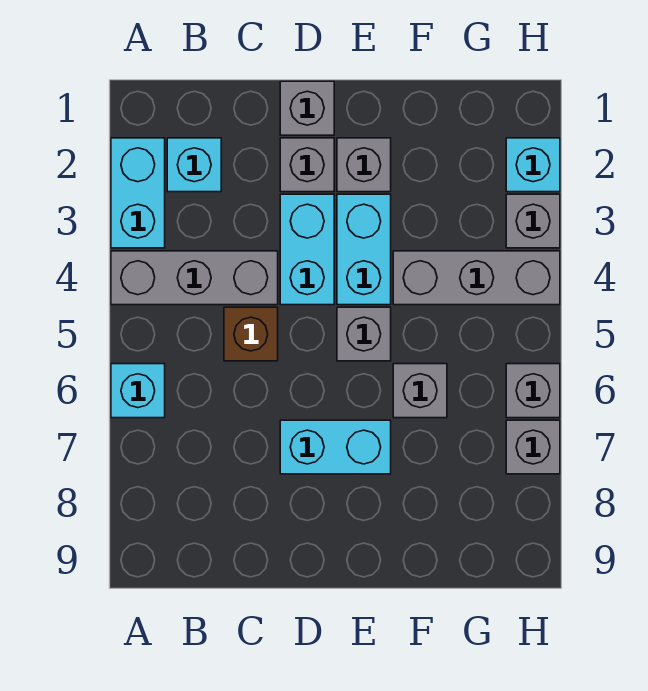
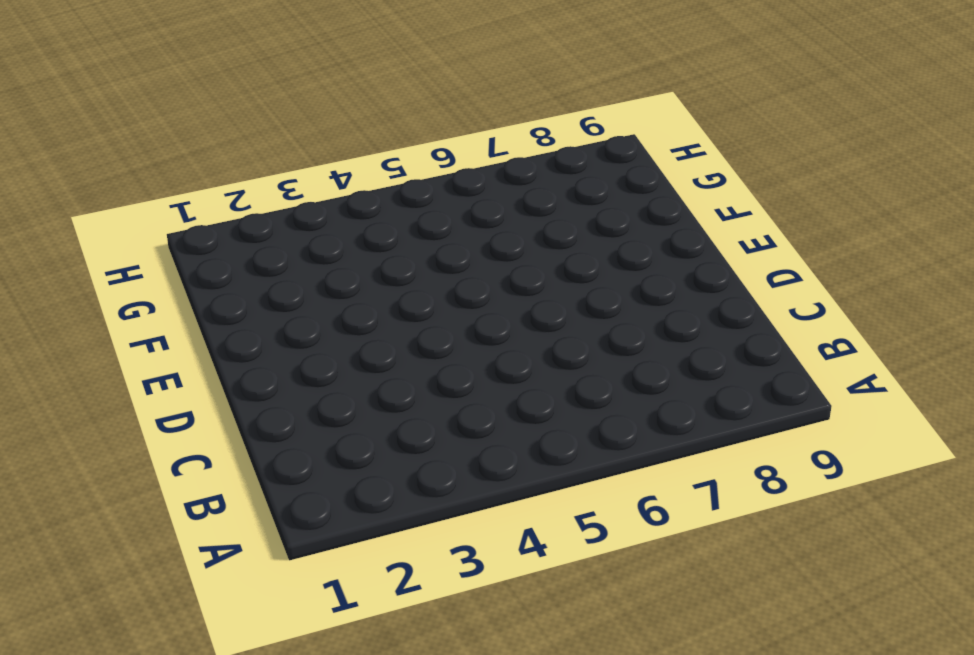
none -> cyan brick A2:A3 level 1
none -> grey brick A4:C4 level 1
none -> cyan brick A6 level 1

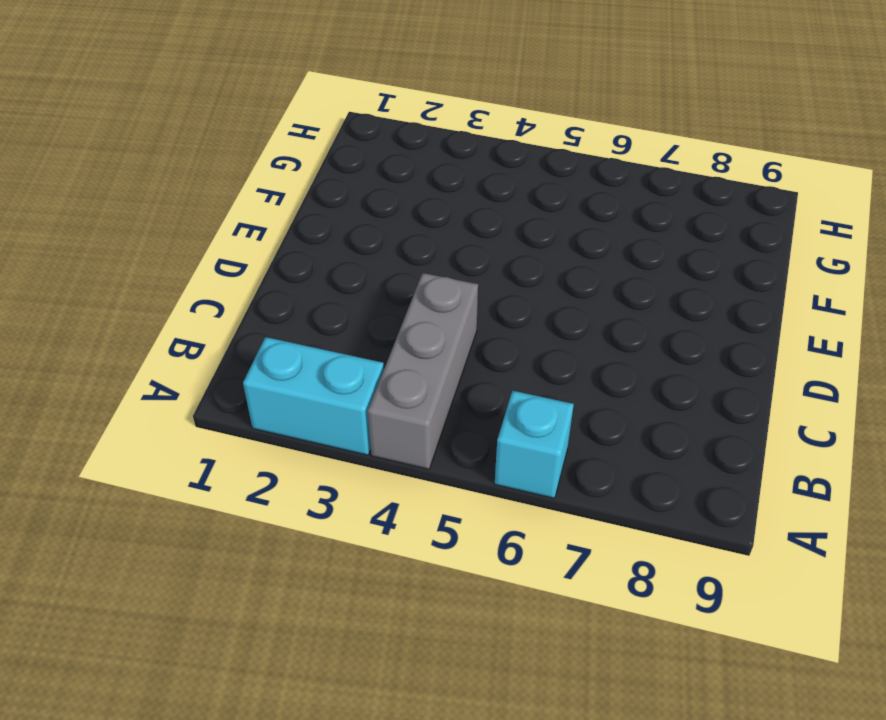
none -> cyan brick B2 level 1
none -> brown brick C5 level 1
none -> grey brick D1 level 1

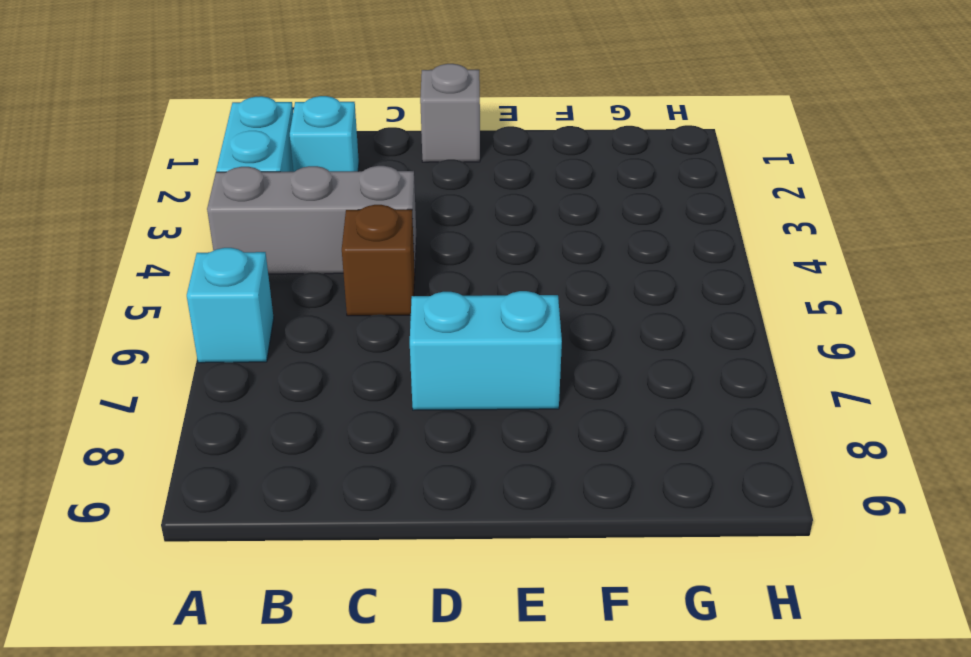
none -> grey brick D2 level 1
none -> cyan brick D3:D4 level 1
none -> grey brick E2 level 1

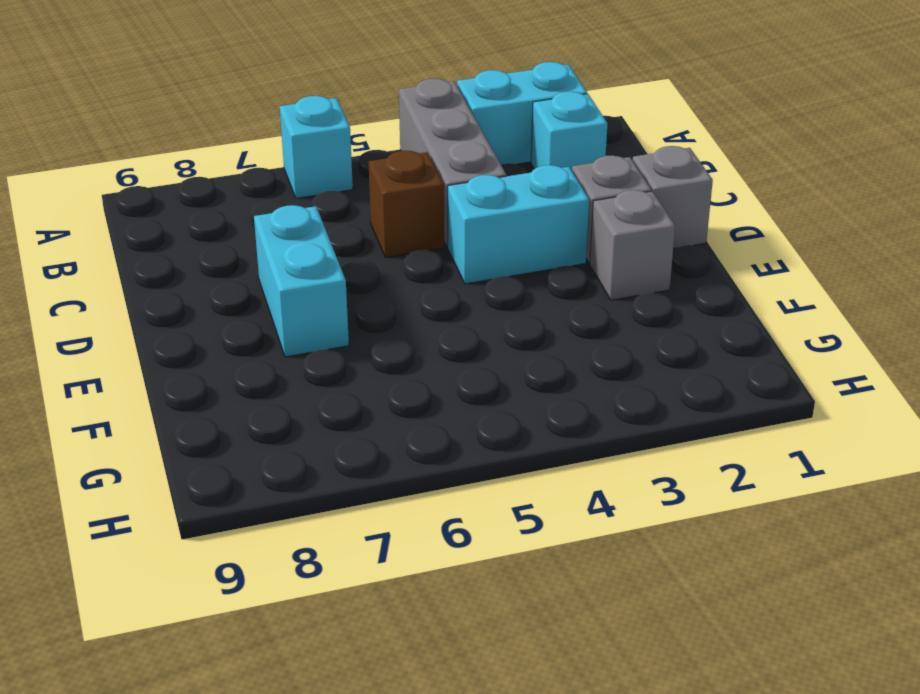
none -> cyan brick E3:E4 level 1
none -> grey brick E5 level 1
none -> grey brick F4:H4 level 1

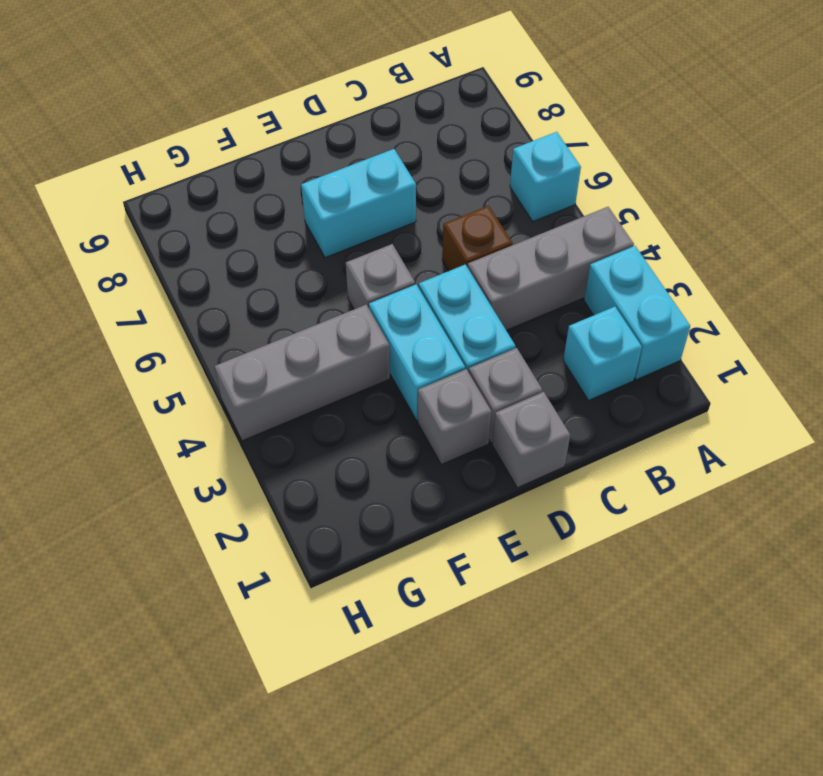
none -> grey brick F6 level 1
none -> cyan brick H2 level 1
none -> grey brick H3 level 1

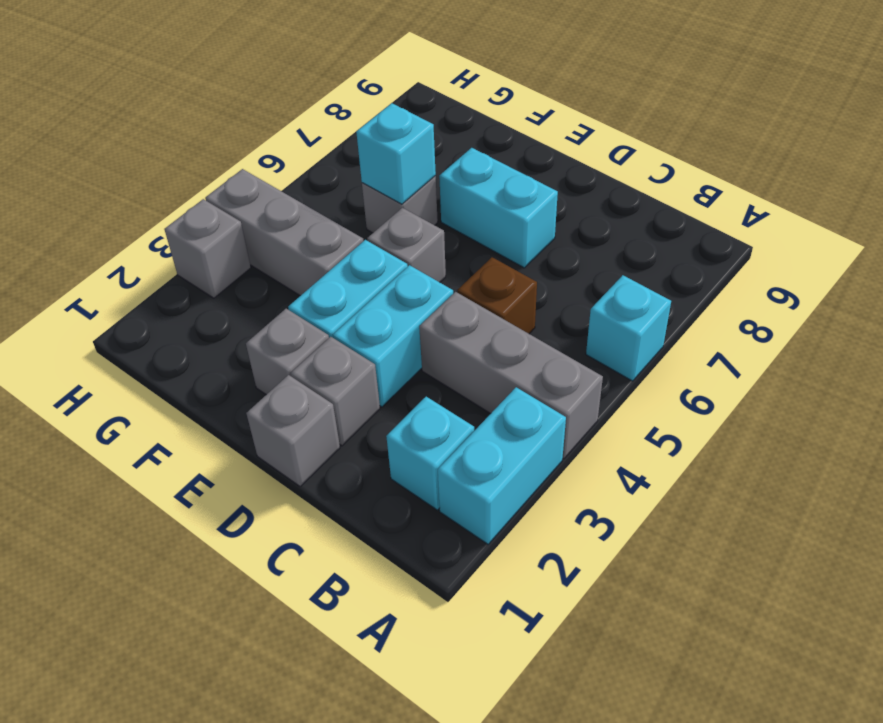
cyan brick F6 level 2 -> cyan brick H2 level 1
none -> grey brick H6 level 1
none -> grey brick H7 level 1

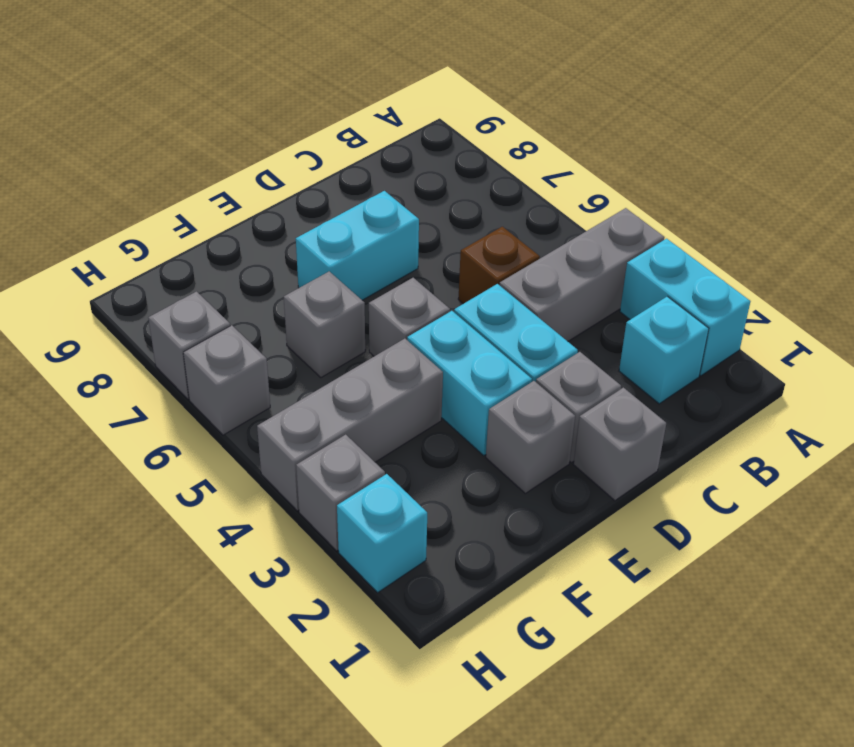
none -> cyan brick A6 level 1

